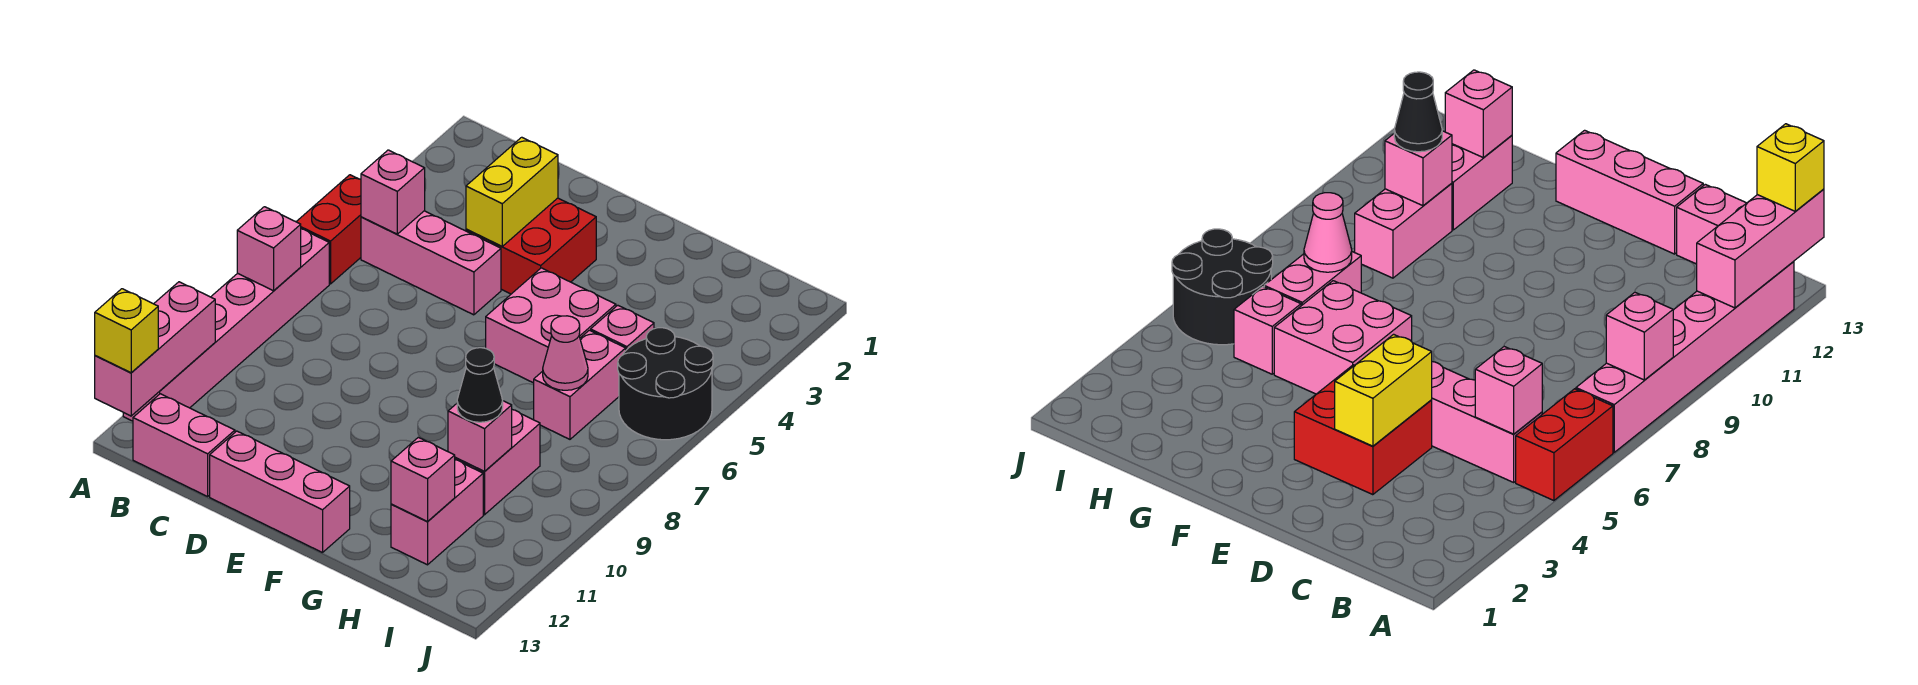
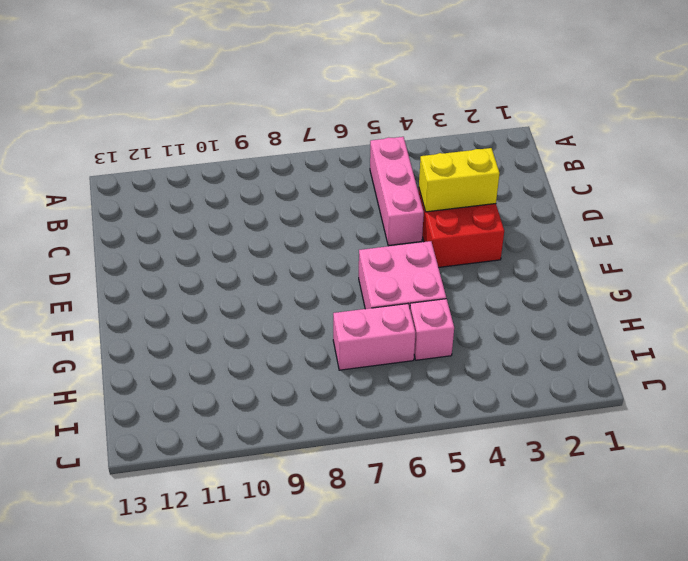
none -> red brick A5:A6 level 1
none -> pink brick A7:A12 level 1
none -> pink brick B13:C13 level 1

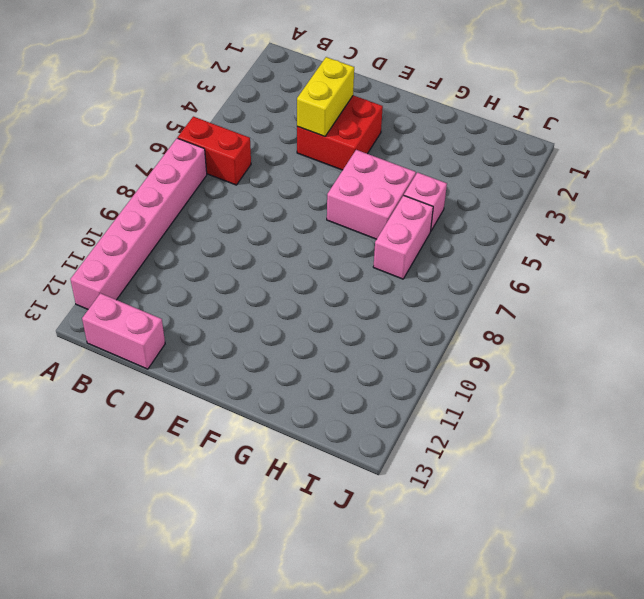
red brick A6:B6 level 1 -> red brick A5:A6 level 1
none -> pink brick B5:D5 level 1
none -> pink brick D13:F13 level 1
none -> pink brick H9:H10 level 1

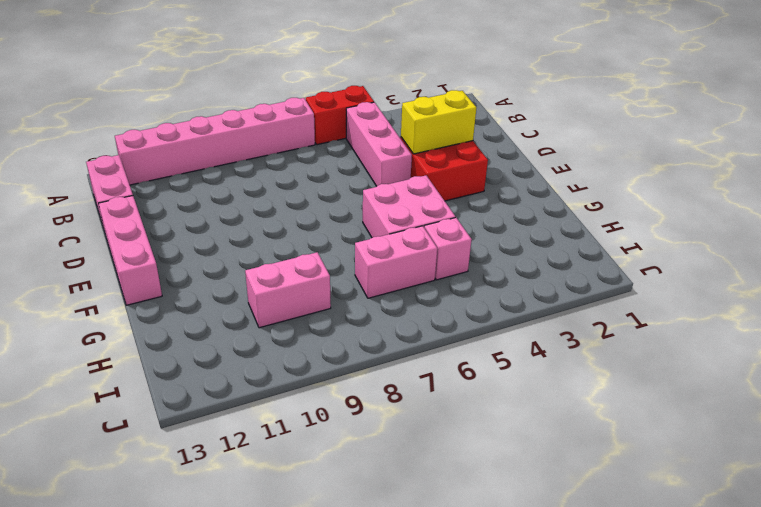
none -> pink brick H11:H12 level 1
none -> black round brick I5:J6 level 1
none -> pink brick A8 level 2

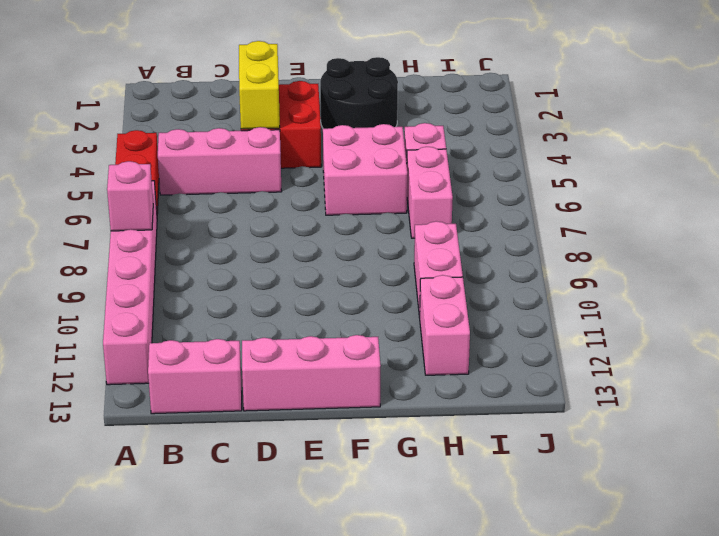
black round brick F2:G3 level 1 -> black round brick I5:J6 level 1
none -> pink brick A11:A13 level 2
none -> pink brick B5 level 2
none -> pink cone H7 level 2

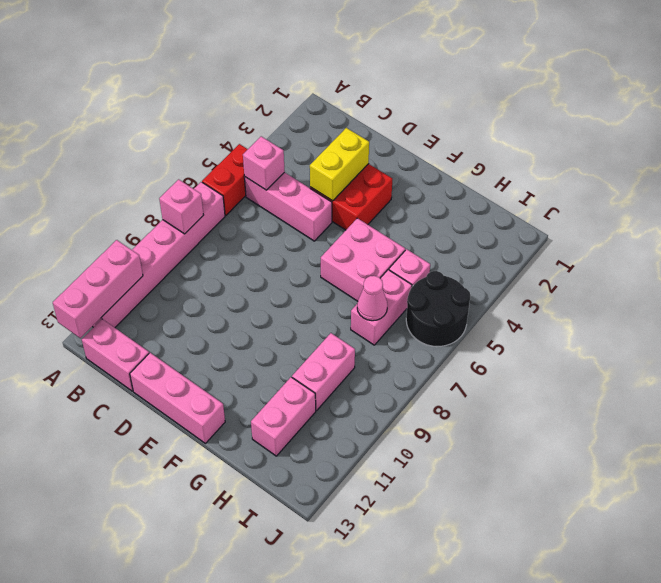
none -> pink brick H10 level 2
none -> pink brick H12 level 2
none -> yellow brick A13 level 3

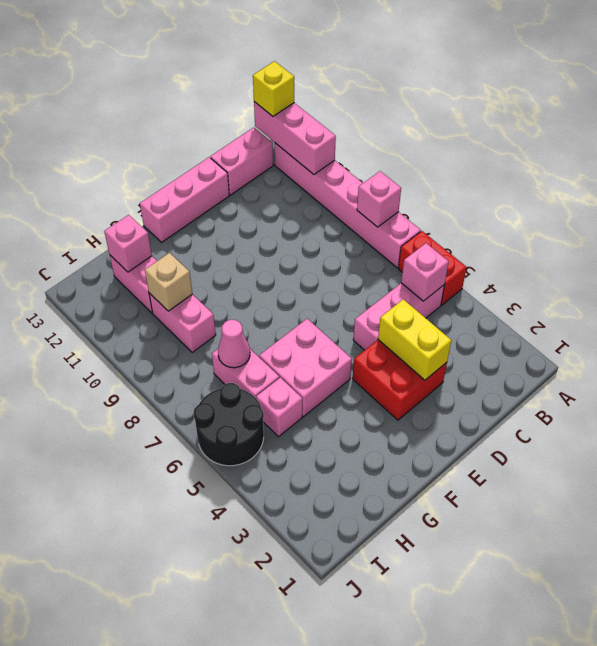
tan brick H10 level 2 -> pink brick H10 level 2
none -> black cone H10 level 3

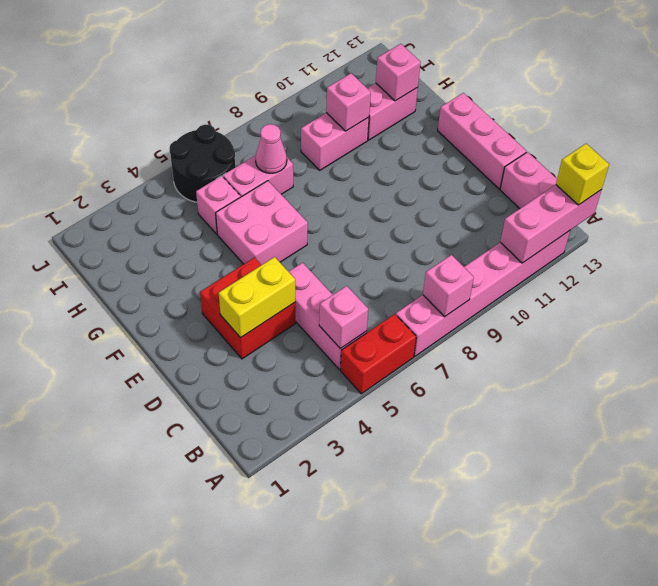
none -> black cone H10 level 3

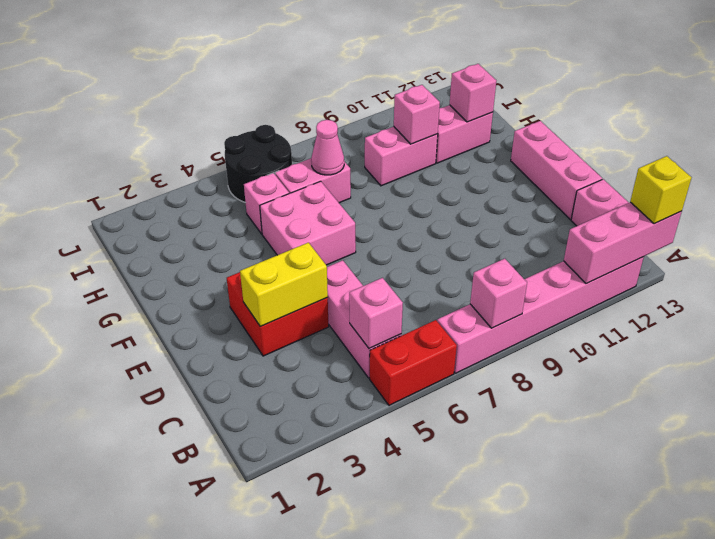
none -> black cone H10 level 3

